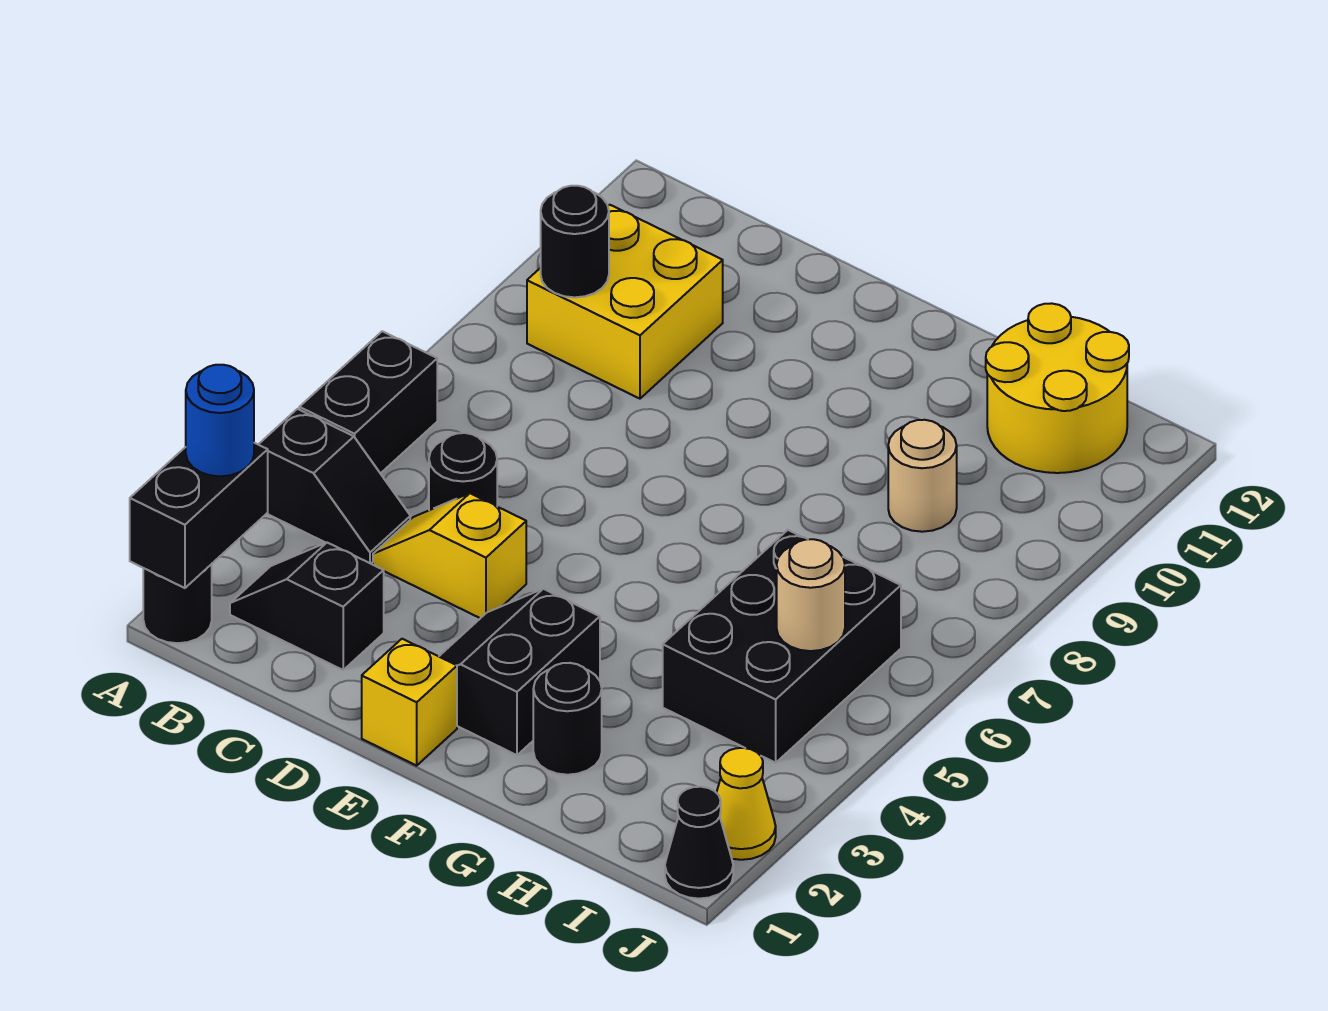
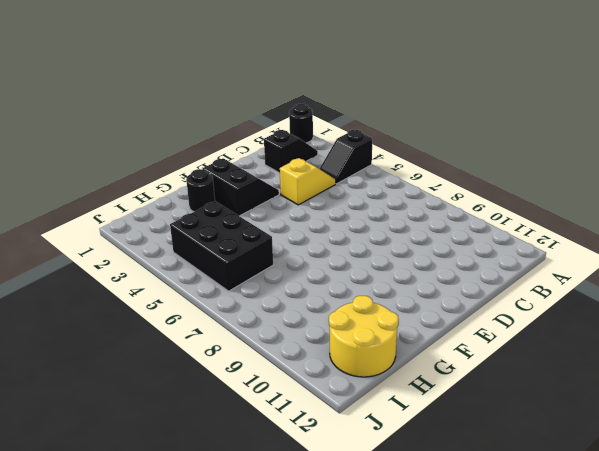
none -> black brick A5:A6 level 1
none -> yellow brick B9:C10 level 1
none -> black round brick C5 level 1

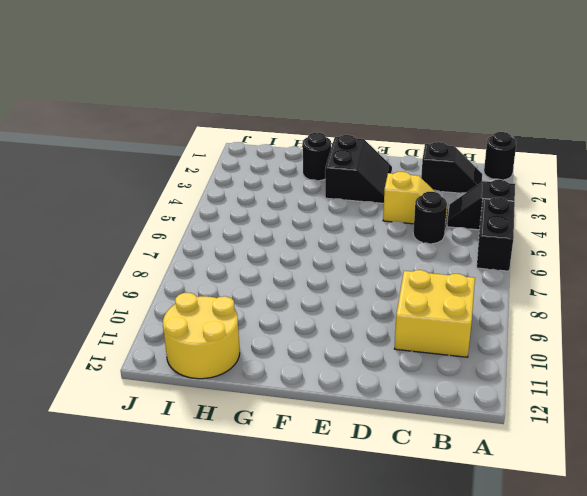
none -> yellow brick E1 level 1
none -> black brick H4:I6 level 1
none -> tan round brick H9 level 1

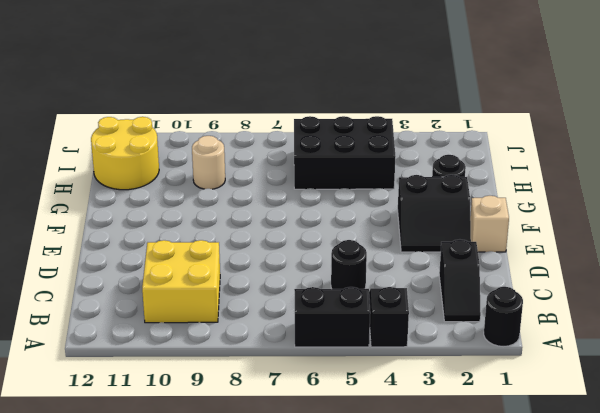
tan brick E1 level 1 -> yellow brick E1 level 1
none -> yellow slope C4:D4 level 1 top D
none -> black cone J1 level 1
none -> yellow cone J2 level 1

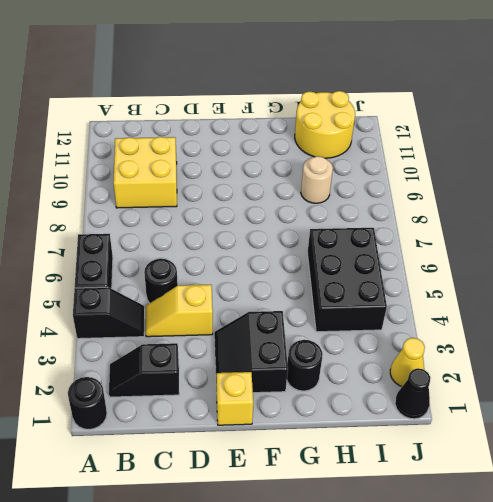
none -> black brick A1:A2 level 2
none -> black round brick B9 level 2
none -> tan round brick I5 level 2

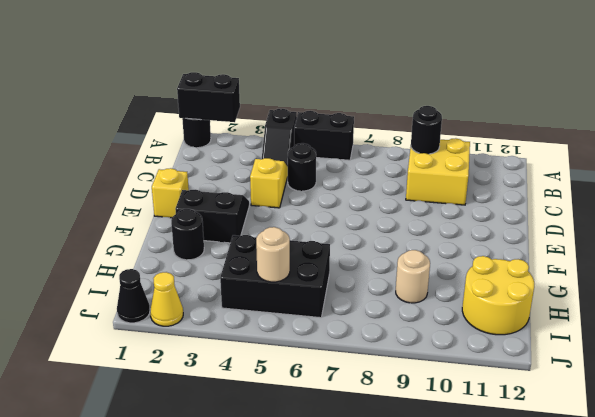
none -> black slope B2:C2 level 1 top C
none -> blue round brick A2 level 3

